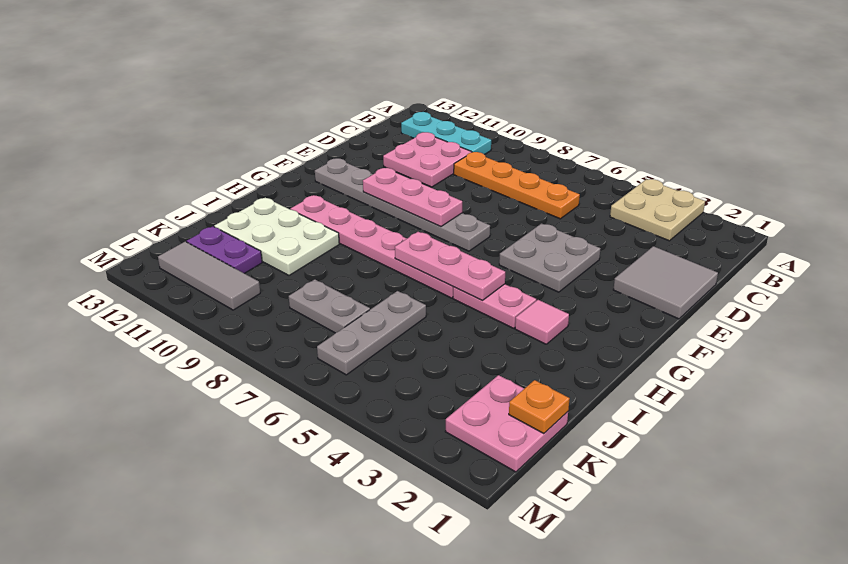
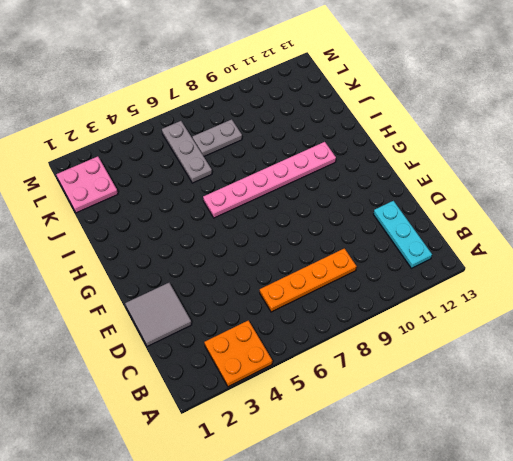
orange plate A3:B4 level 1 -> tan plate A3:B4 level 1
cyan plate B12:D12 level 1 -> cyan plate B10:B12 level 1
none -> pink plate C10:D11 level 1
none -> grey plate E4:F5 level 1
none -> grey plate F7:F12 level 1

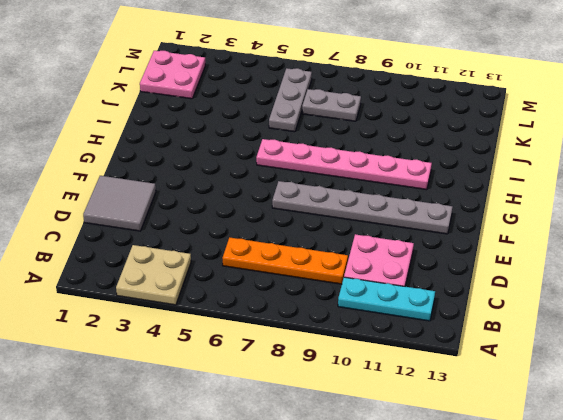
none -> grey plate E4:F5 level 1
none -> pink tile H3 level 1
none -> pink plate H4:H5 level 1

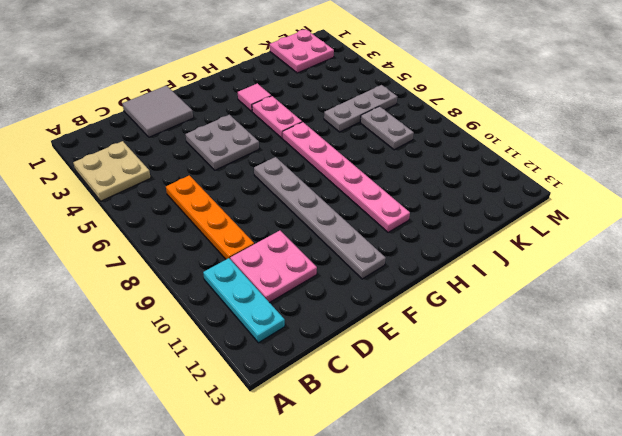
none -> white plate I10:J12 level 1
none -> purple plate K11:K12 level 1
none -> grey tile L10:L12 level 1

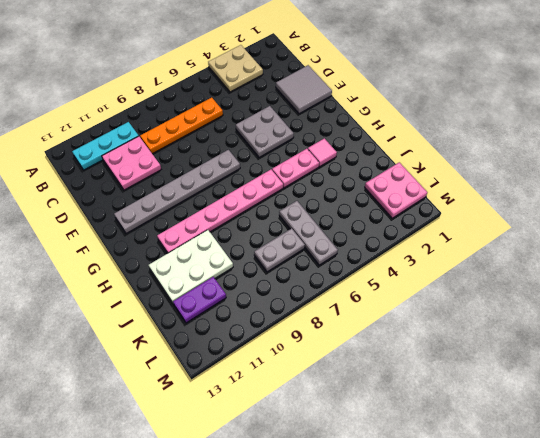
none -> grey tile L10:L12 level 1
none -> pink plate F8:F10 level 2
none -> pink plate H5:H7 level 2

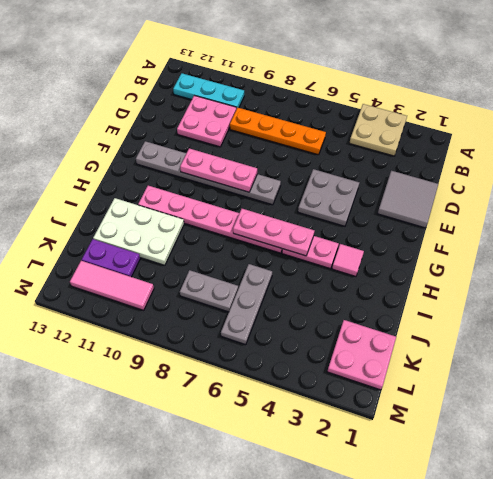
pink tile L10:L12 level 1 -> grey tile L10:L12 level 1
none -> orange plate K1 level 2

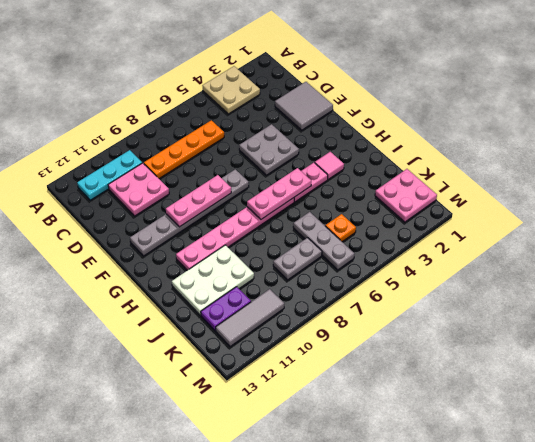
orange plate K5 level 1 -> orange plate K1 level 2

